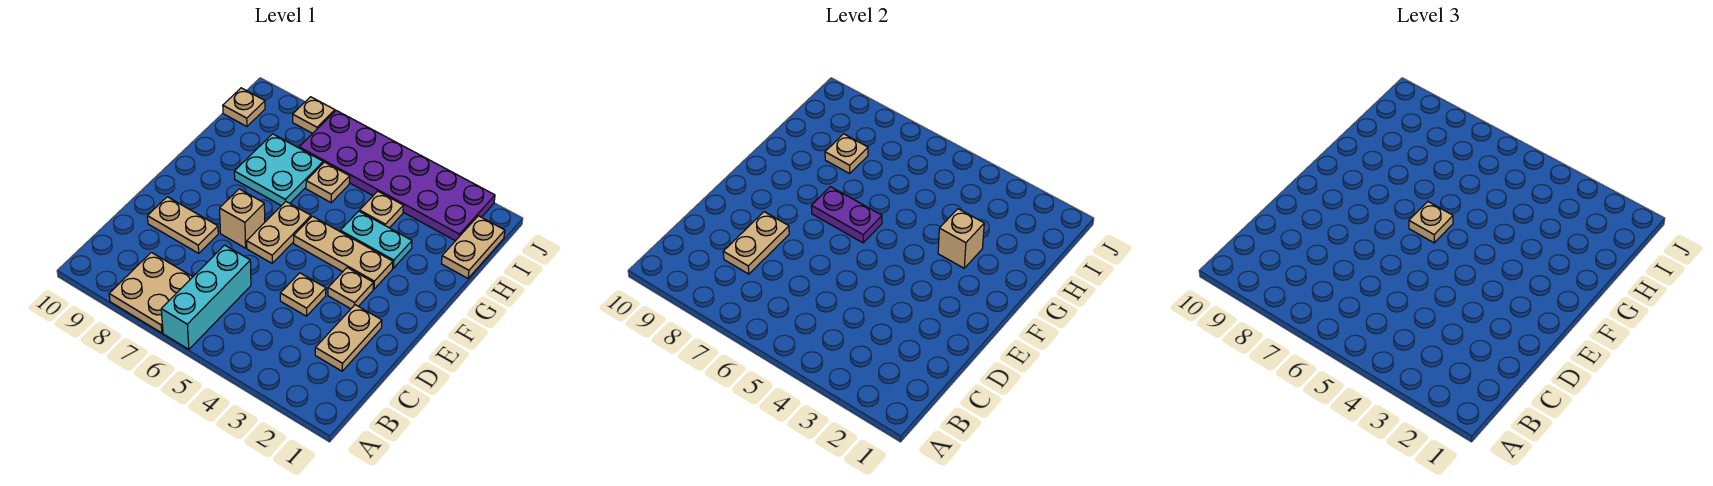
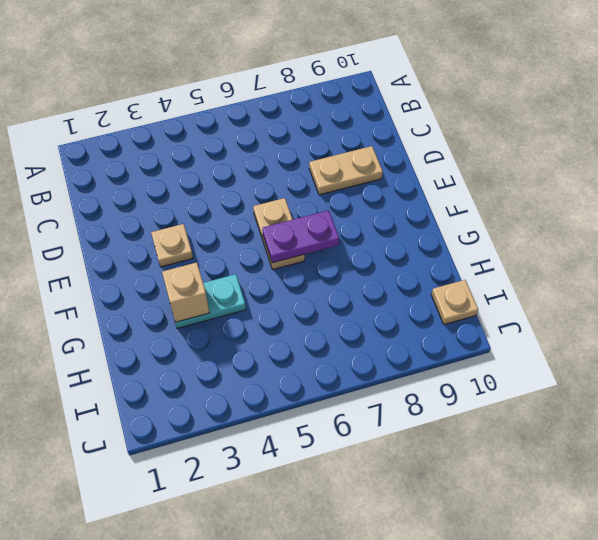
none -> cyan brick A6:C6 level 1
none -> tan plate A7:B8 level 1
none -> tan plate C2:D2 level 1

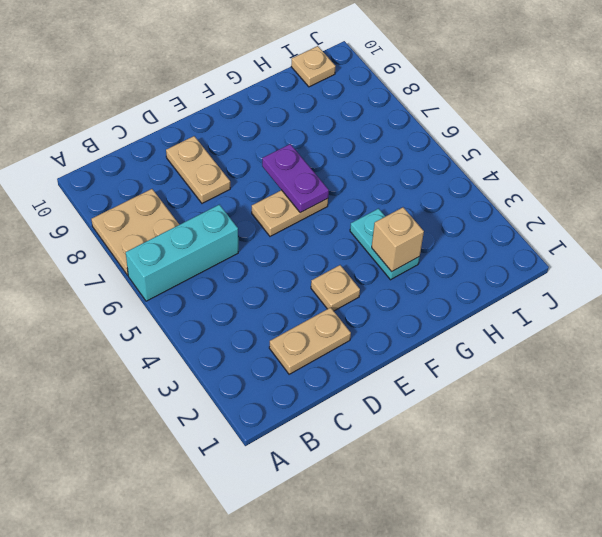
none -> tan plate D4 level 1
none -> tan brick E7 level 1
none -> tan plate F3:F5 level 1

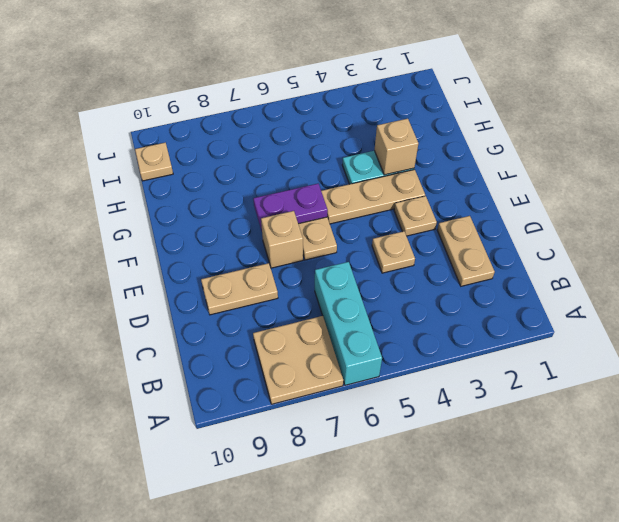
none -> cyan plate G7:H8 level 1
none -> tan plate H1:I1 level 1
none -> tan plate H4 level 1

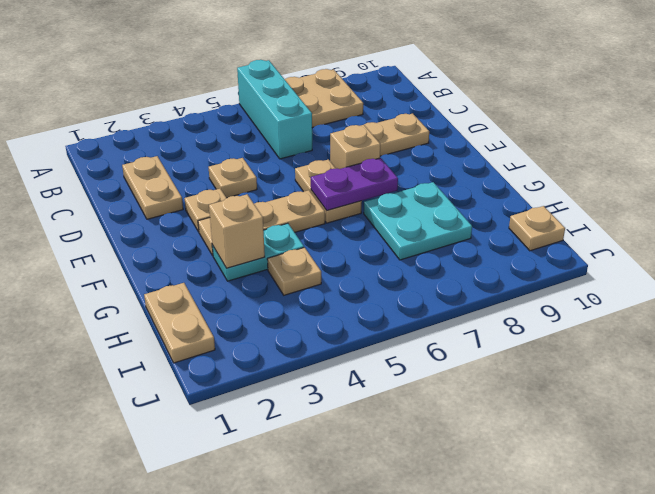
none -> tan plate H6 level 1
none -> purple plate I2:J7 level 1
none -> tan plate J8 level 1

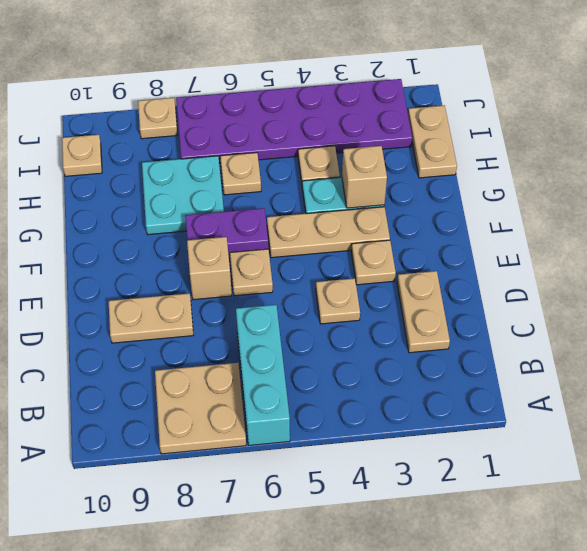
none -> tan plate C8:D8 level 2
none -> tan plate H8 level 2
none -> tan plate F6 level 3

